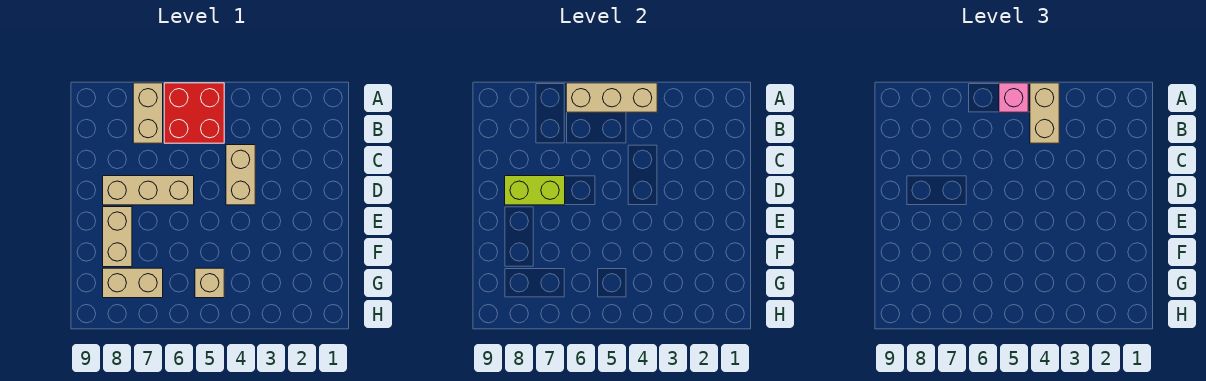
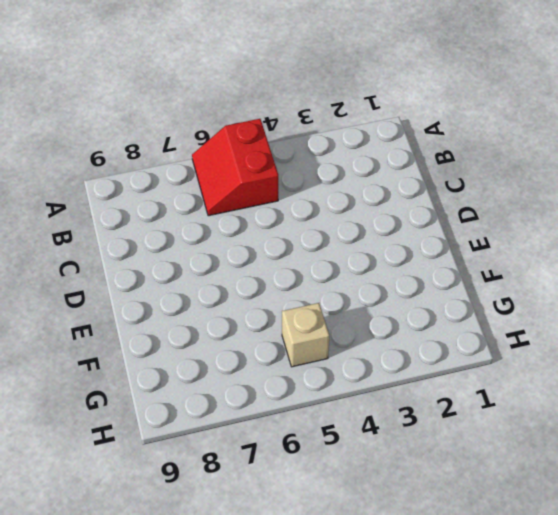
red slope A5:B6 level 1 top 5 -> red brick A5:B6 level 1
none -> tan brick A7:B7 level 1
none -> tan brick C4:D4 level 1

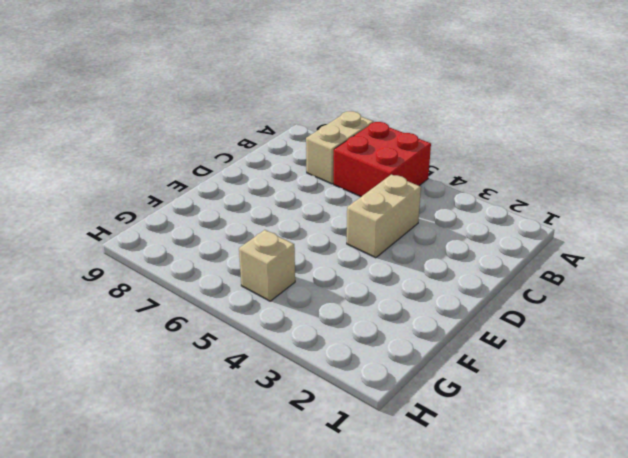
none -> tan brick D6:D8 level 1
none -> tan brick E8:F8 level 1

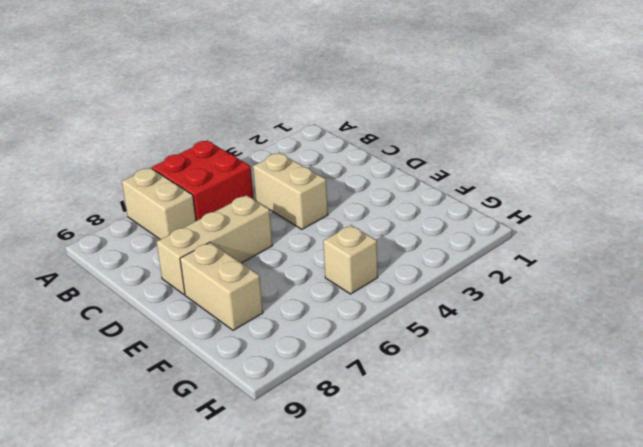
none -> tan brick G7:G8 level 1
none -> tan brick A4:A6 level 2

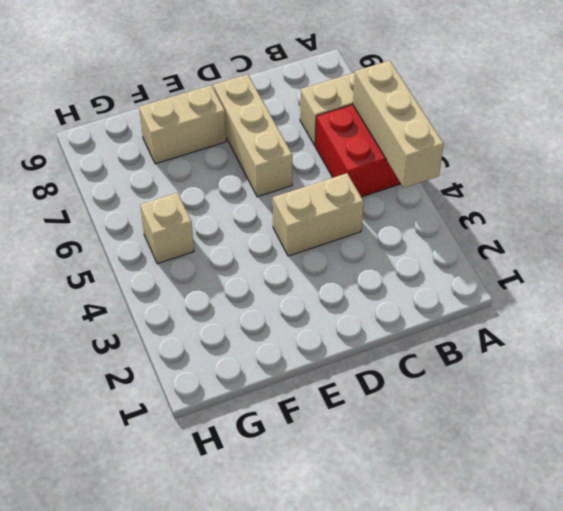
none -> tan brick G7:G8 level 1
none -> lime brick D7:D8 level 2

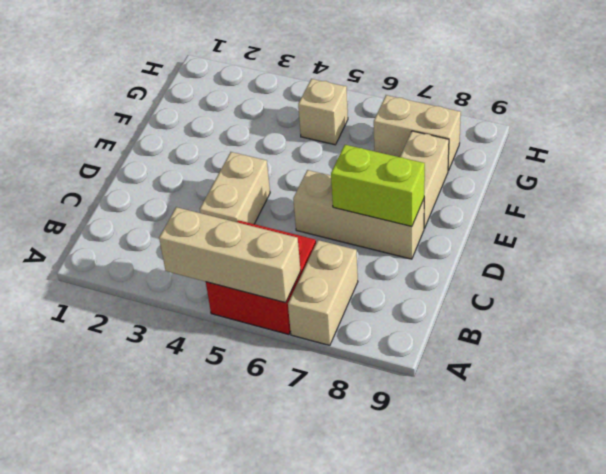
none -> tan brick A4:B4 level 3
none -> pink brick A5 level 3

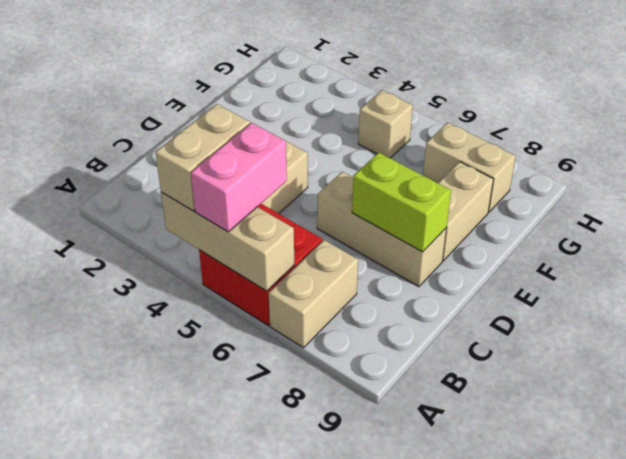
pink brick A5:B5 level 3 -> pink brick A5 level 3

